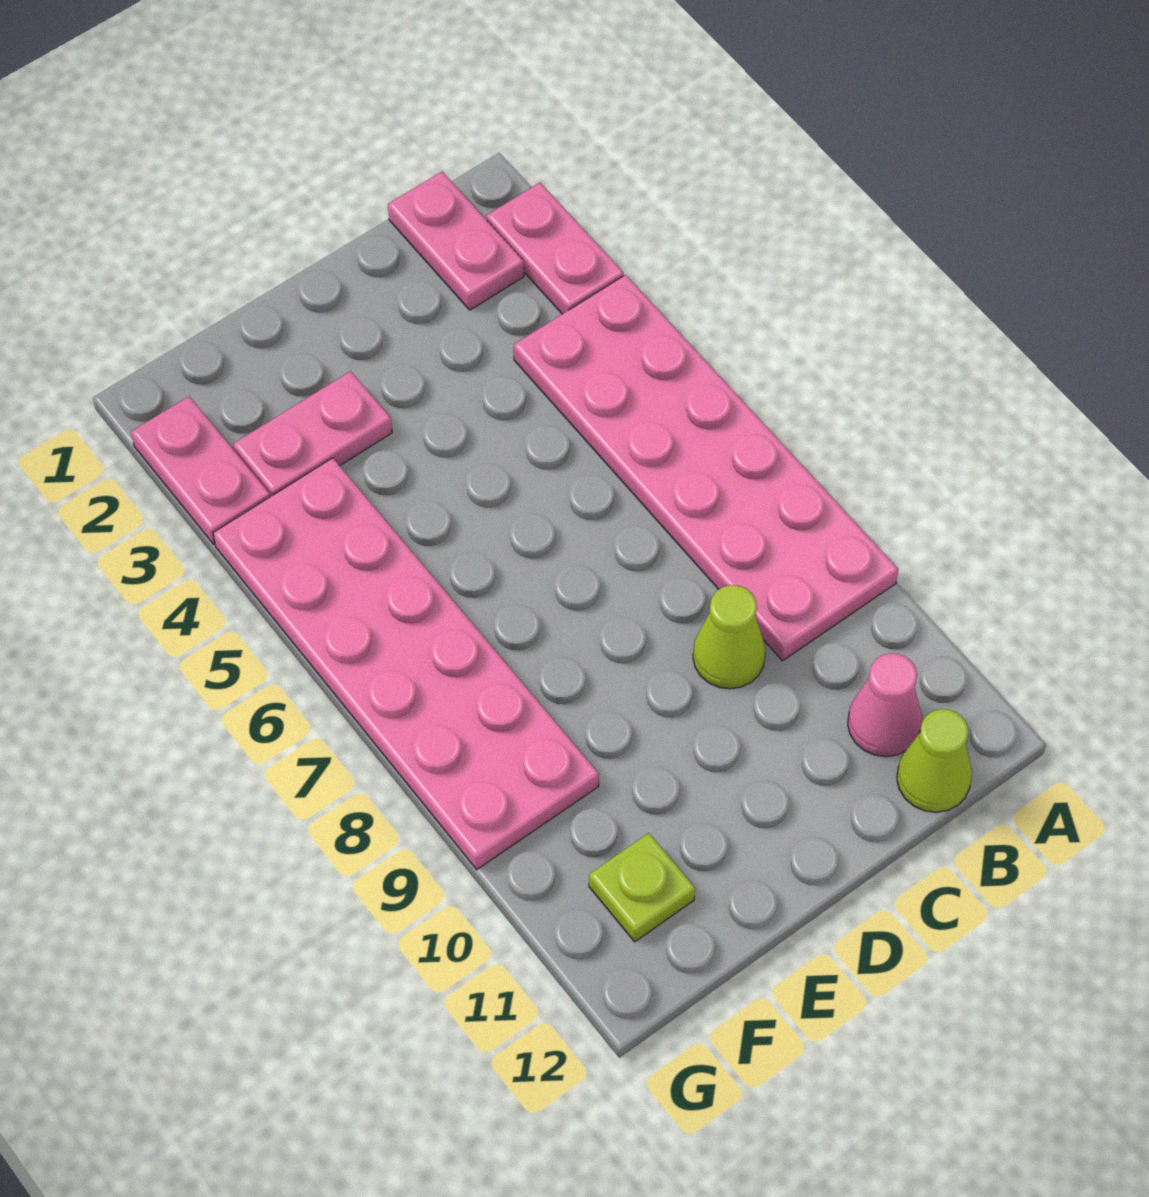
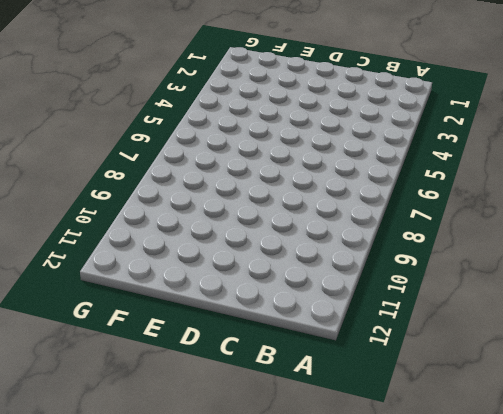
none -> pink plate A2:A3 level 1
none -> pink plate A4:B9 level 1

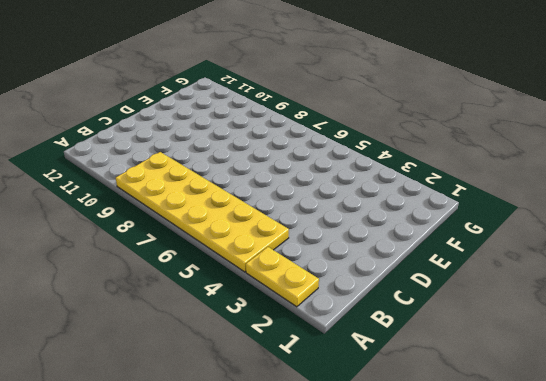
yellow plate A2:A3 level 1 -> pink plate A2:A3 level 1
yellow plate A4:B9 level 1 -> pink plate A4:B9 level 1
none -> pink plate B1:B2 level 1
none -> pink cone B11 level 1

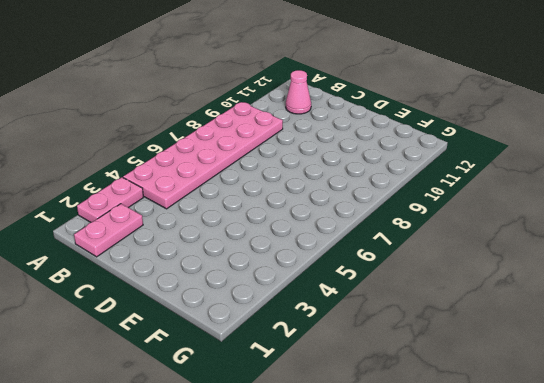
none -> lime cone B12 level 1
none -> lime cone C9 level 1

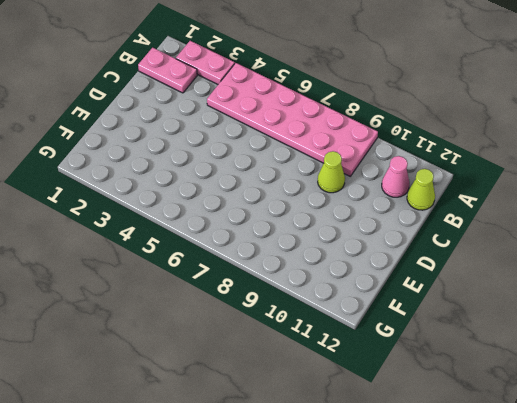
none -> pink plate E3:F3 level 1
none -> pink plate F4:G9 level 1

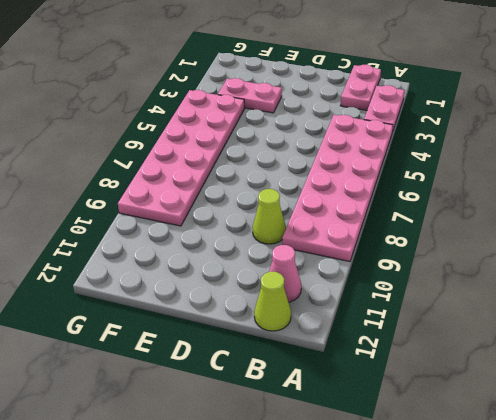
none -> lime plate F11 level 1
none -> pink plate G2:G3 level 1

